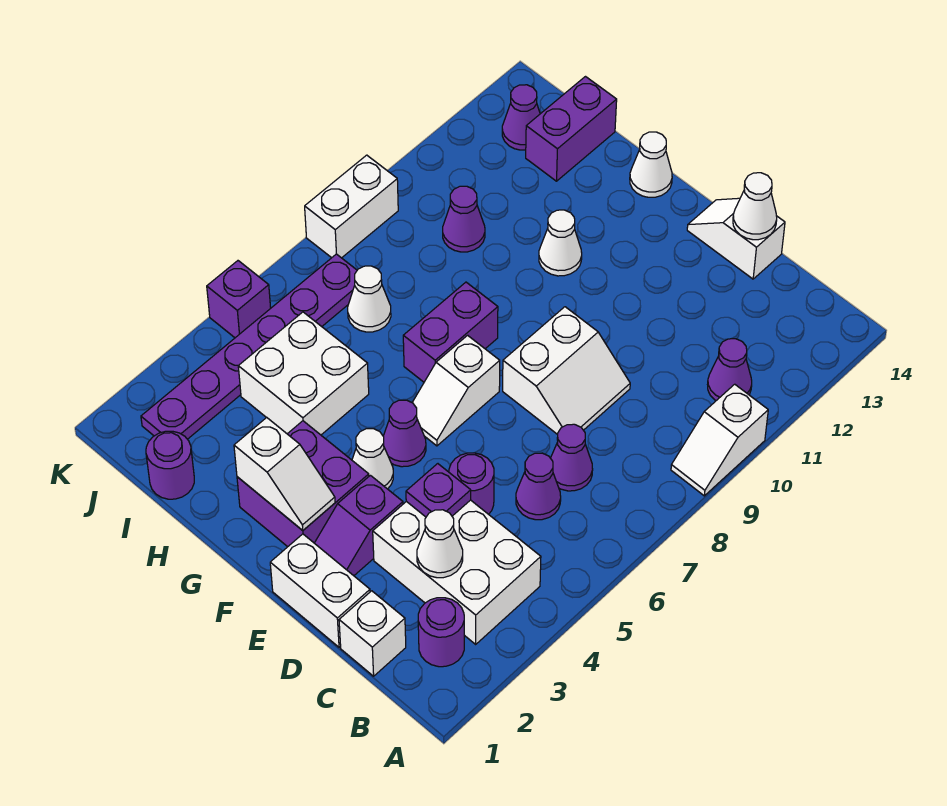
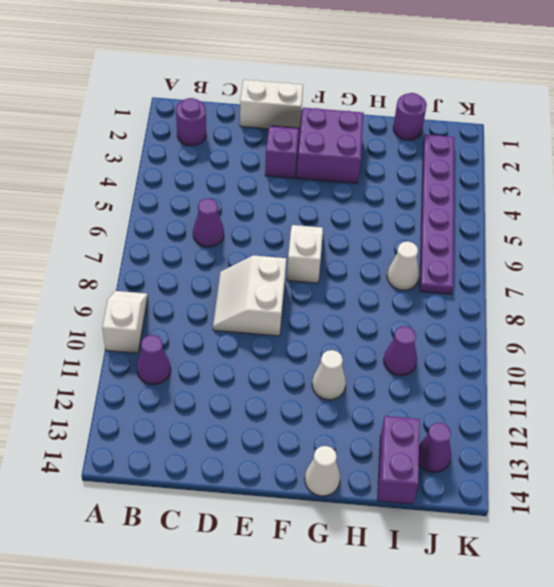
none -> white brick B3:D4 level 1
none -> white brick C1 level 1
none -> purple cone C7 level 1
none -> purple round brick D5 level 1

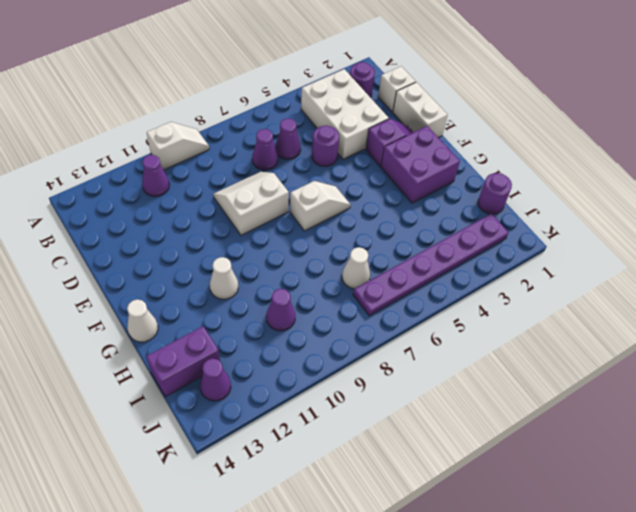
none -> white slope D14:E14 level 1 top D
none -> white cone F4 level 1
none -> purple cone F5 level 1
none -> purple brick G7:G8 level 1

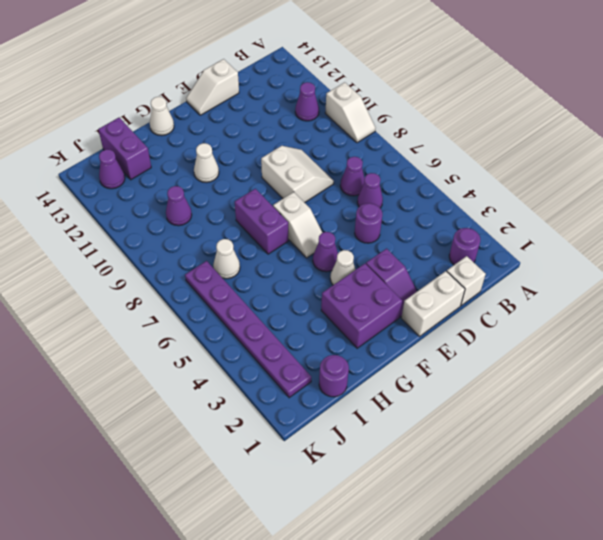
none -> white brick B3:D4 level 1
none -> white brick H4:I5 level 1
none -> purple brick K5 level 1
none -> white brick K8:K9 level 1

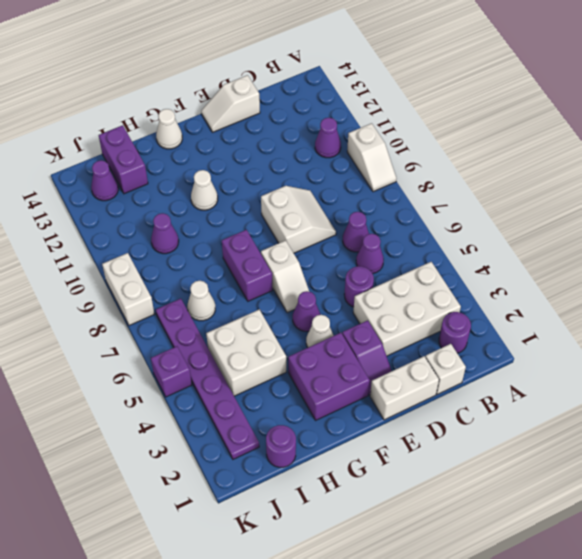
none -> white cone C3 level 2
none -> purple plate D4 level 2
none -> white cone D14 level 2
none -> white slope F2:G2 level 2 top G

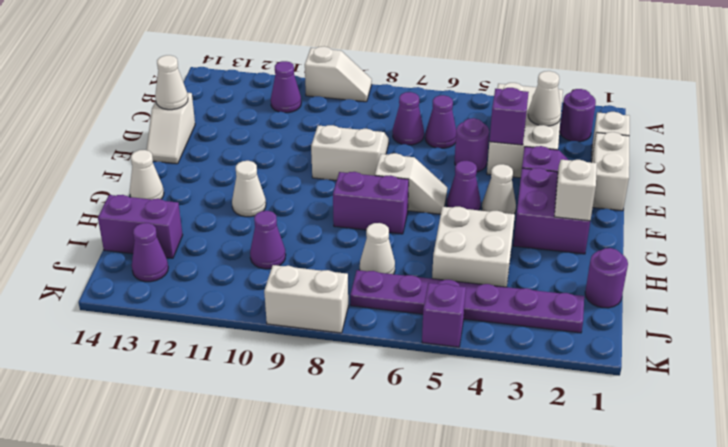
purple brick D4 level 2 -> purple plate D4 level 2

